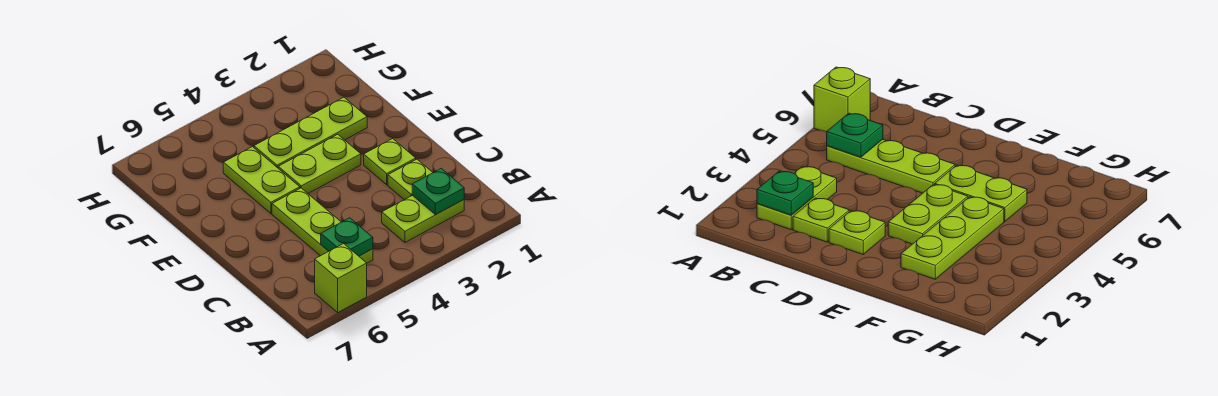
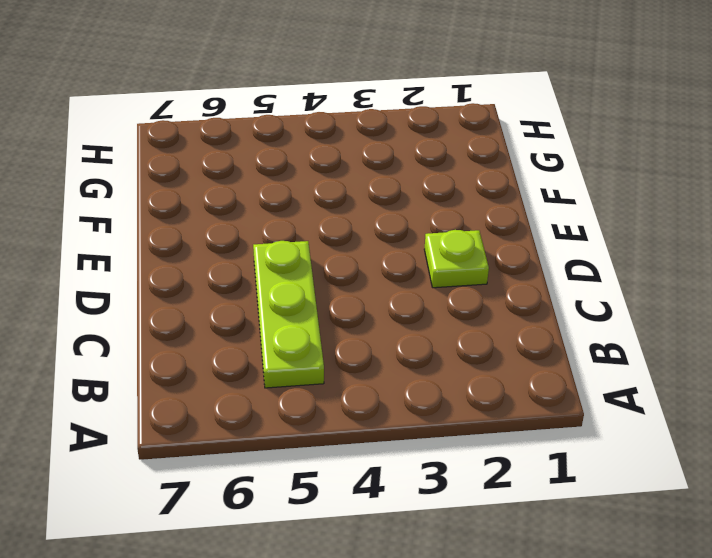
none -> lime brick A6 level 1
none -> lime plate B2:B3 level 1

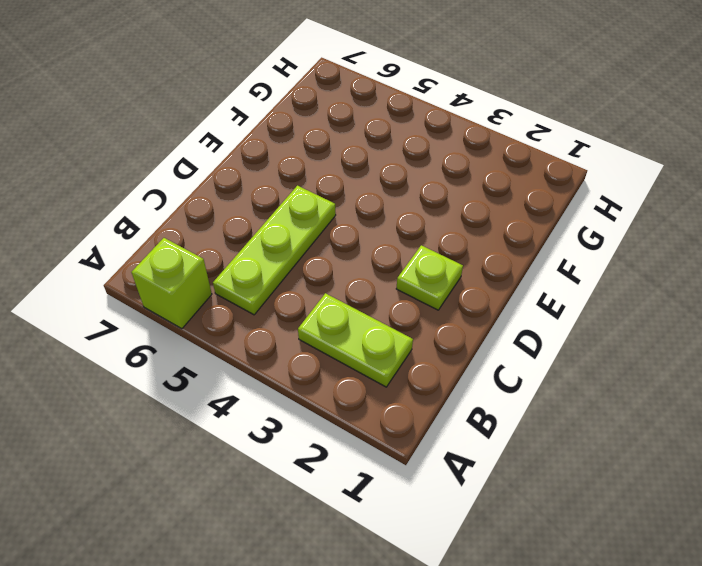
none -> lime plate C2 level 1
none -> lime plate E3:E4 level 1

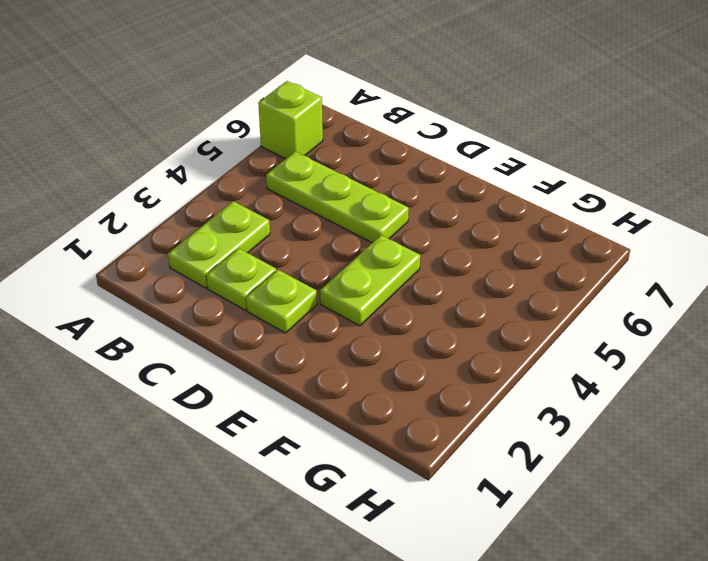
none -> lime plate E5:F5 level 1
none -> lime plate F2:F4 level 1

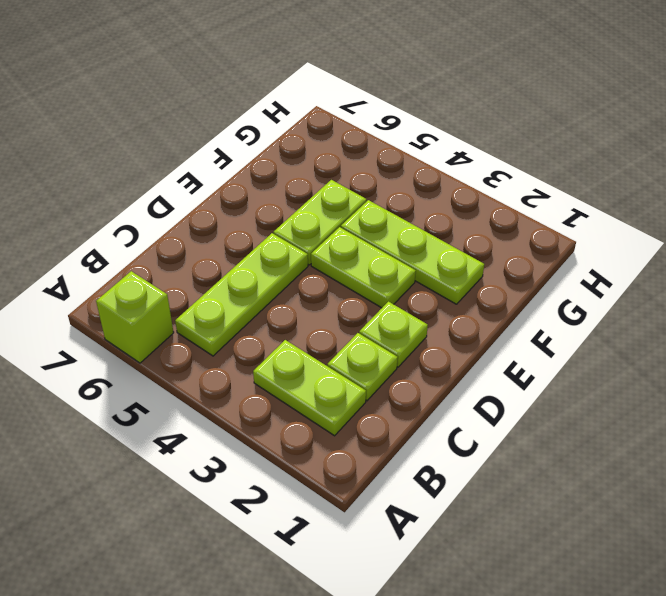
none -> green plate B2 level 2
none -> green plate B5 level 2

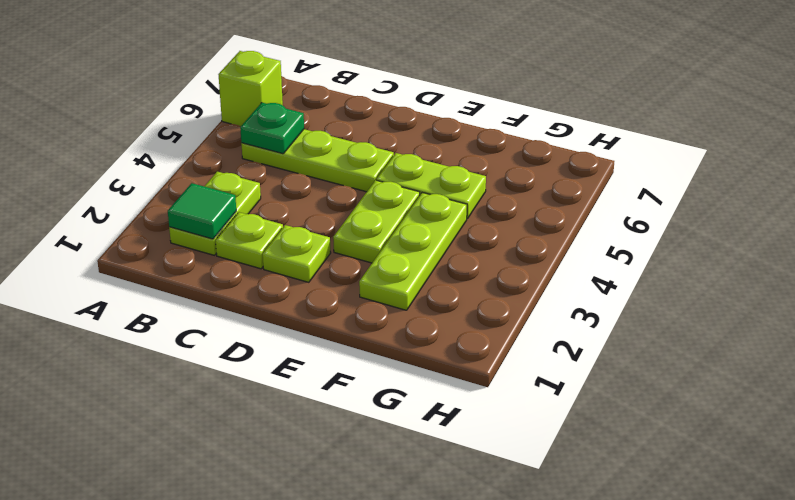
green tile B2 level 2 -> green plate B2 level 2

